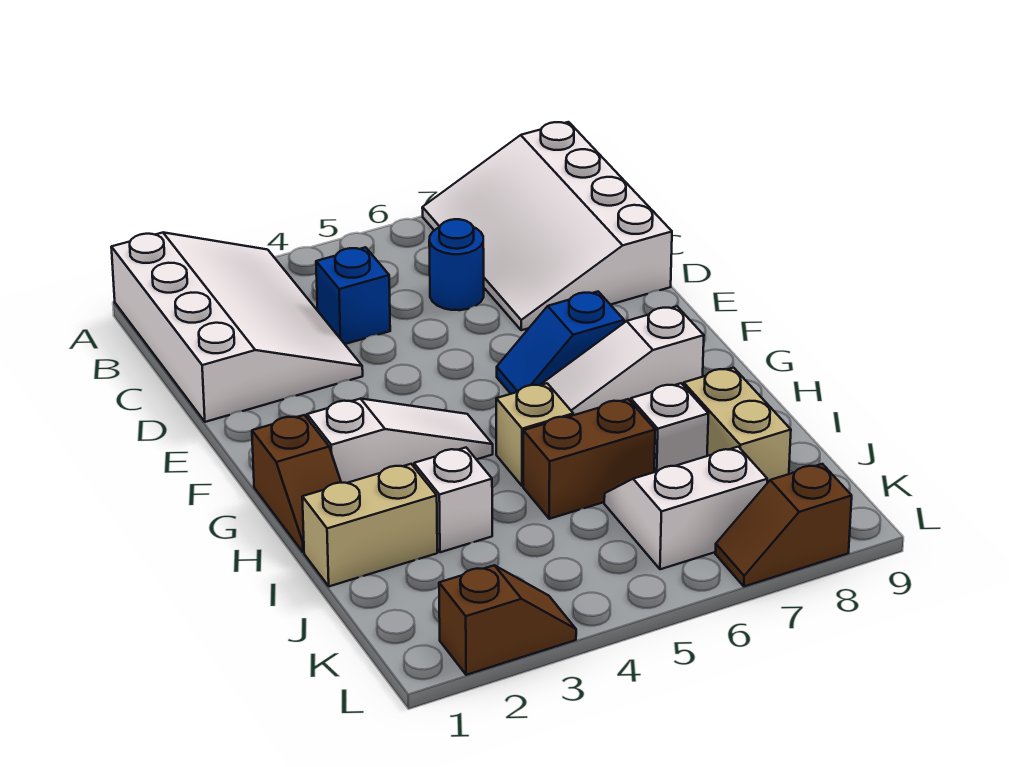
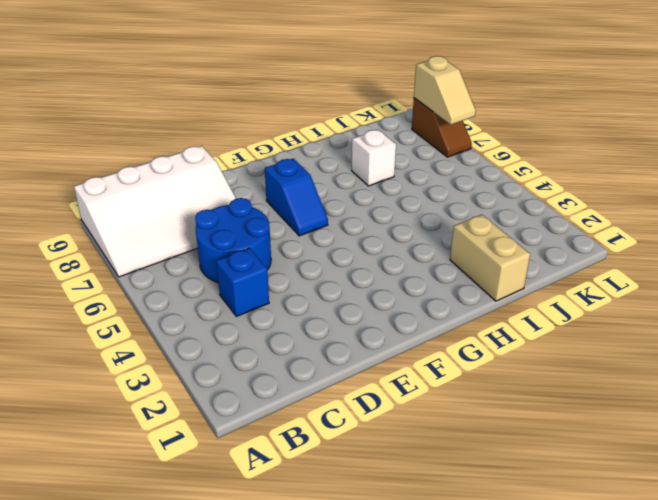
blue round brick C5:D6 level 1 -> blue round brick C6 level 1
tan slope L7:L8 level 2 top 8 -> none
none -> white slope A1:D3 level 1 top 1
none -> brown slope G1:H1 level 1 top G
none -> white slope G2:G4 level 1 top 2

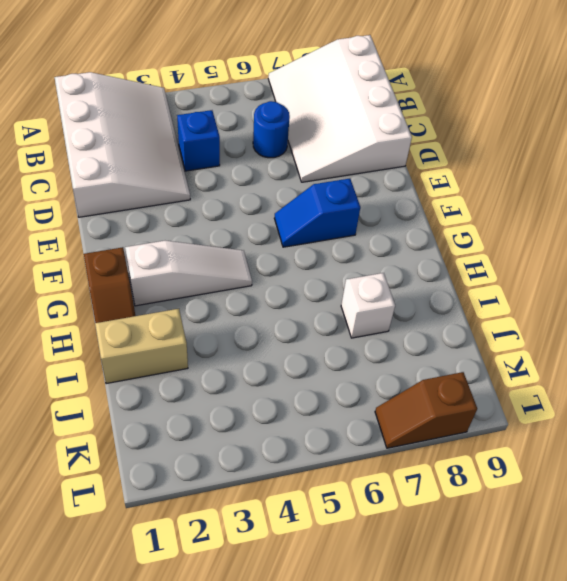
none -> white slope G6:G8 level 1 top 8
none -> tan brick H5 level 1
none -> white brick I3 level 1

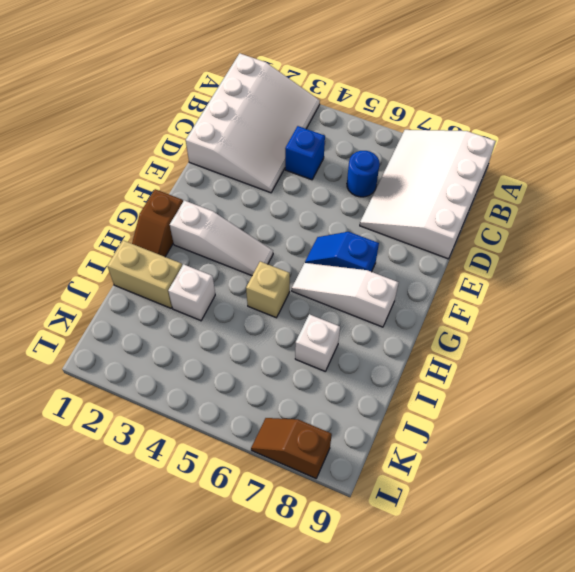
none -> brown brick I5:I6 level 1
none -> tan brick I8:J8 level 1
none -> white slope J6:K7 level 1 top K

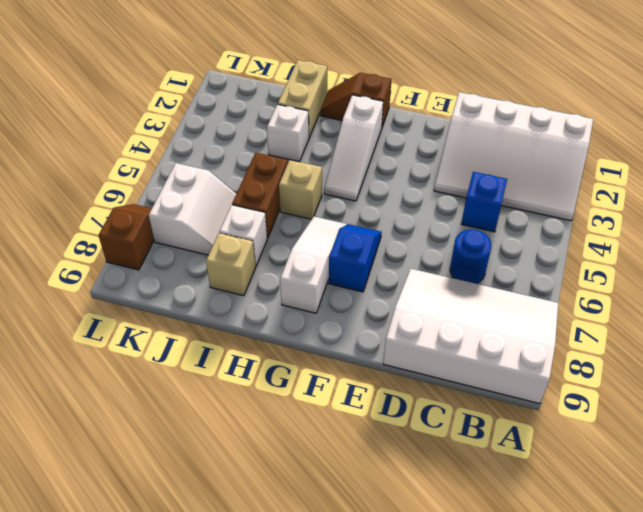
tan brick I8 level 1 -> tan brick I8:J8 level 1
none -> brown slope L2:L3 level 1 top 2

